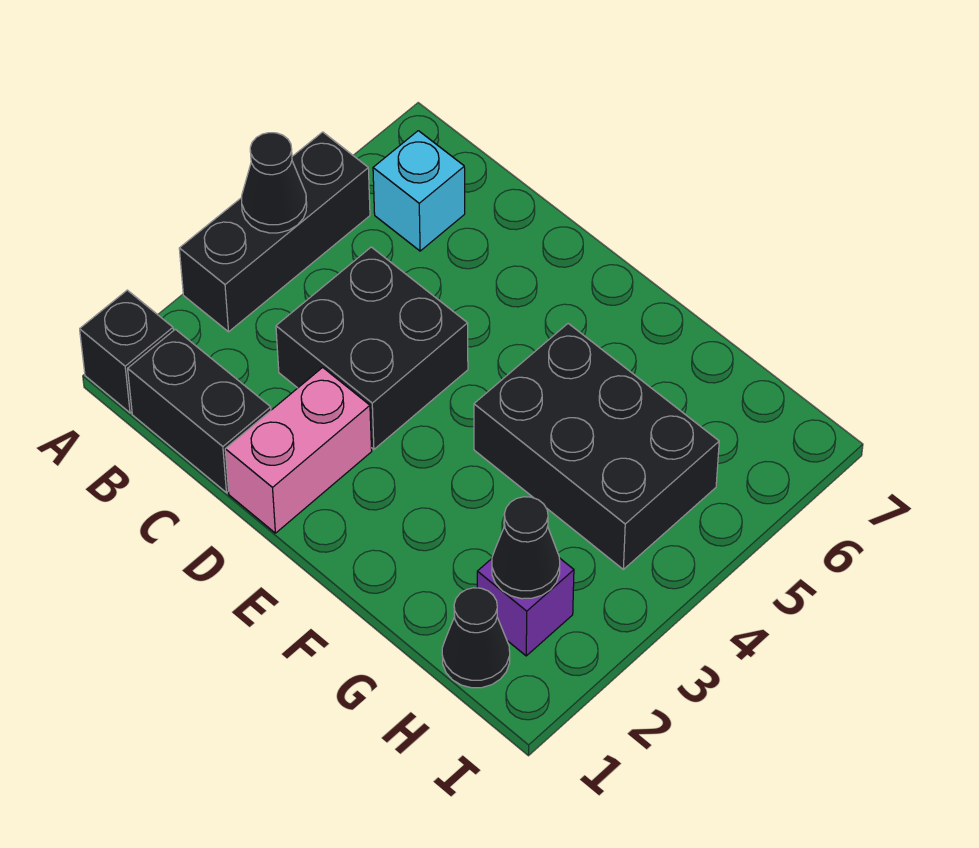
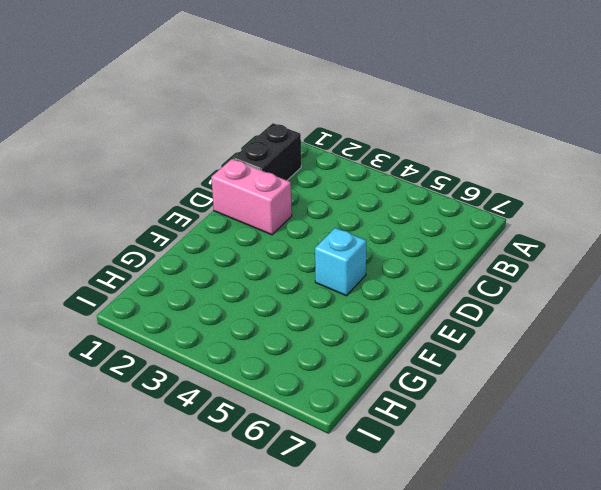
cyan brick E5 level 1 -> cyan brick B6 level 1
none -> black brick A1 level 1
none -> black brick A3:A5 level 1

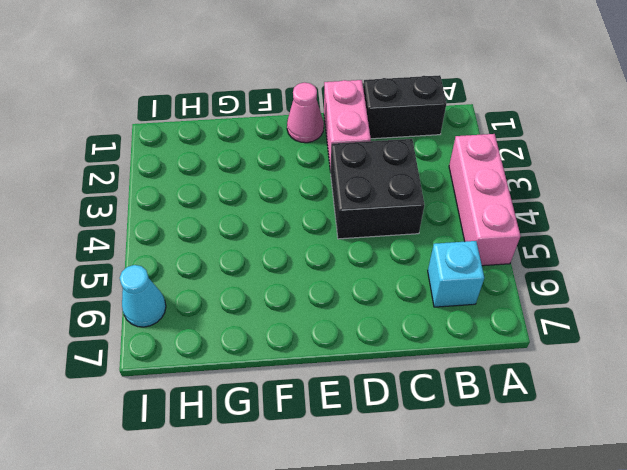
pink brick A3:A5 level 1 -> black brick A3:A5 level 1
pink cone E1 level 1 -> none
cyan cone I6 level 1 -> none
none -> black brick A1 level 1
none -> black brick F4:H5 level 1

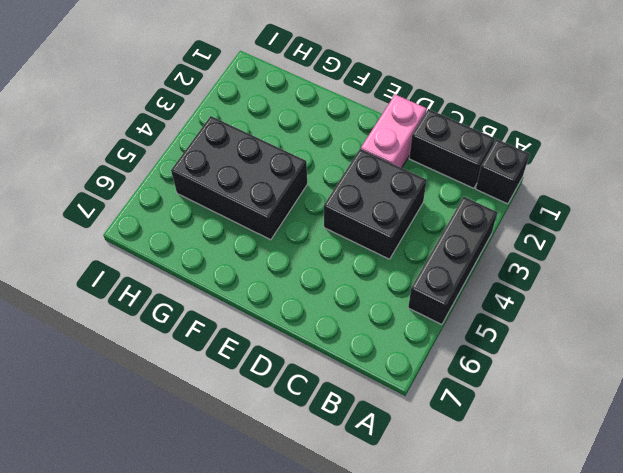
none -> cyan brick B6 level 1
none -> black cone H1 level 1

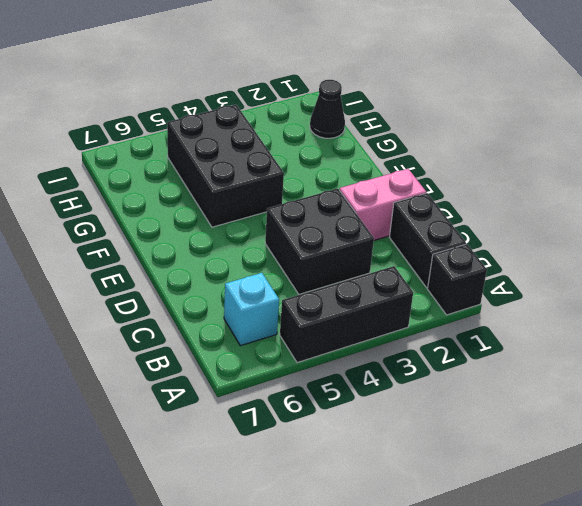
none -> purple brick H2 level 1
none -> black cone A4 level 2

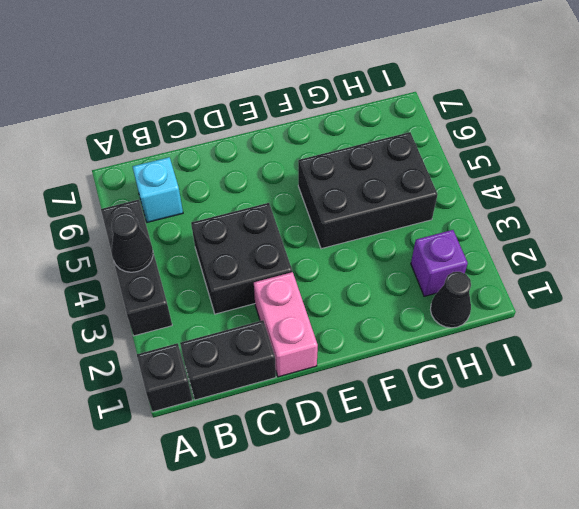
none -> black cone H2 level 2

